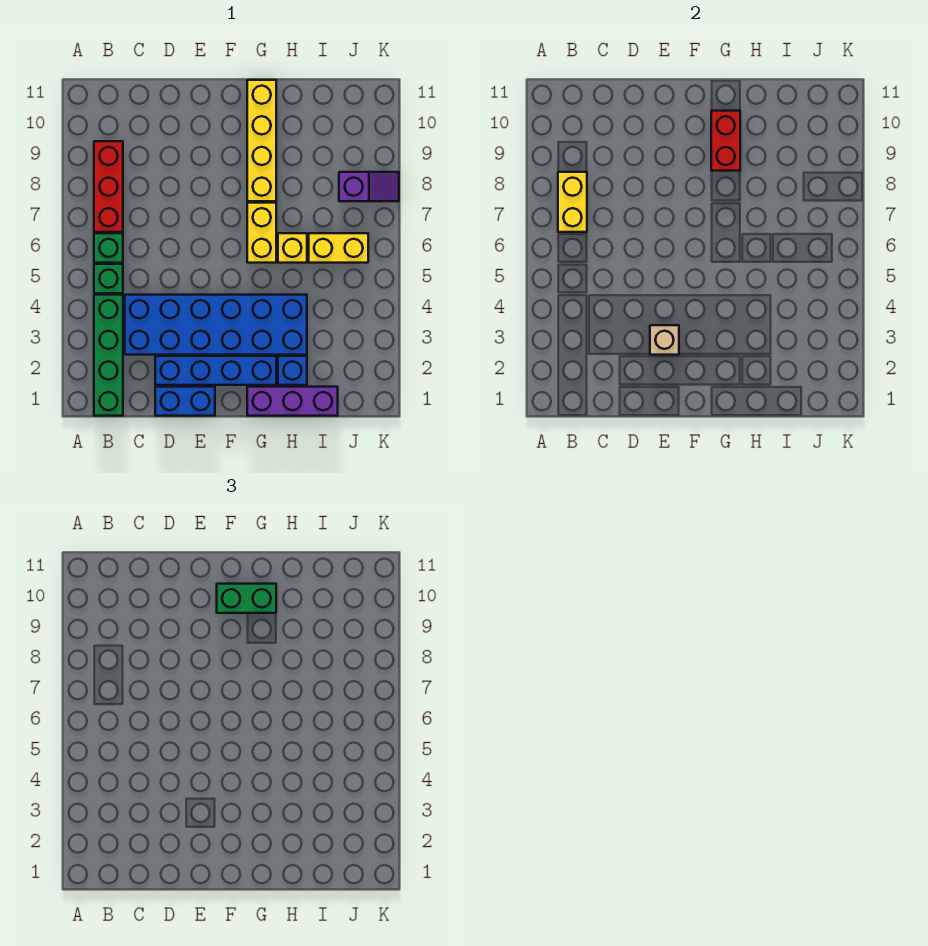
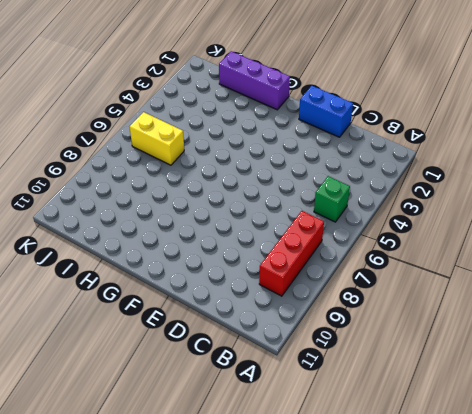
none -> green brick B1:B4 level 1
none -> green brick B6 level 1
none -> blue brick C3:H4 level 1

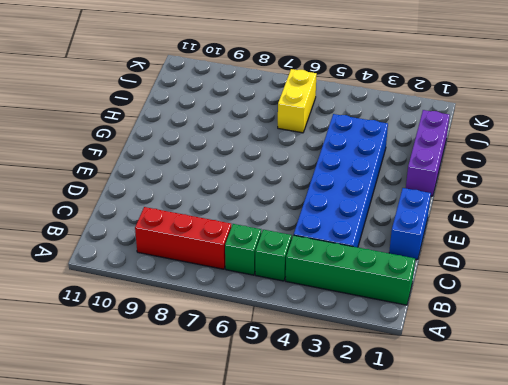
none -> blue brick D2:G2 level 1
none -> yellow brick G6:G7 level 1
none -> yellow brick G8:G11 level 1

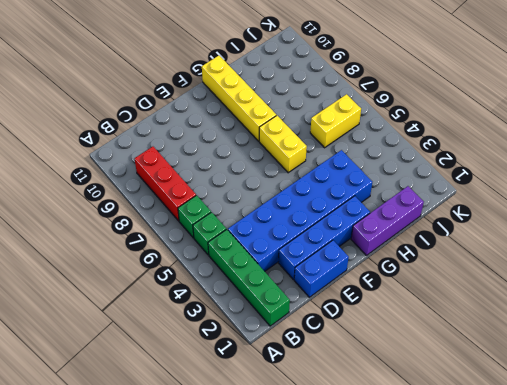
none -> blue brick H2 level 1
none -> yellow brick H6 level 1
none -> purple slope J8:K8 level 1 top J

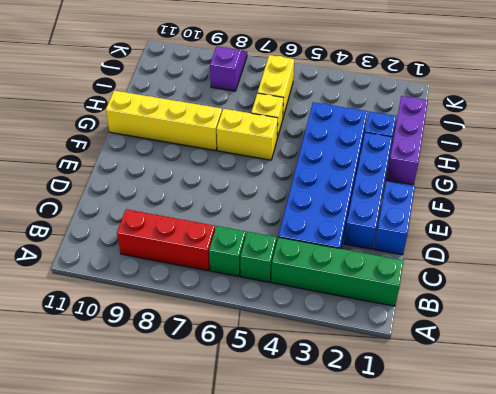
none -> yellow brick B7:B8 level 2
none -> tan brick E3 level 2
none -> red brick G9:G10 level 2

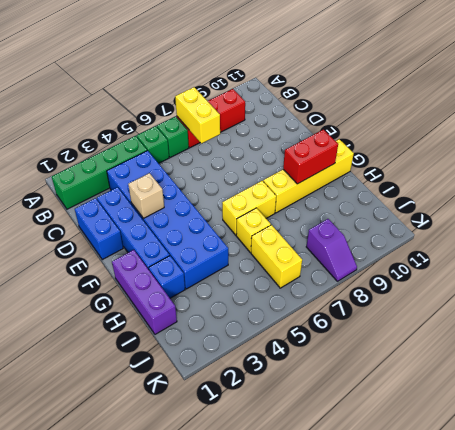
yellow brick B7:C7 level 2 -> yellow brick B7:B8 level 2
none -> green brick F10:G10 level 3

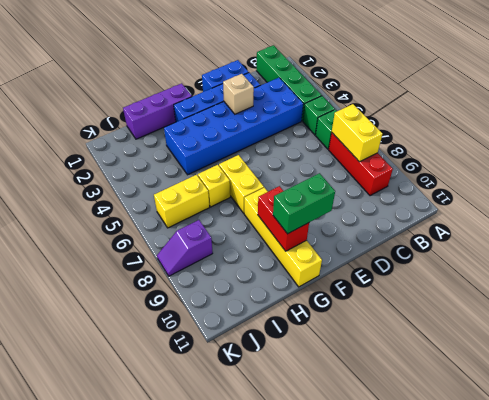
none -> blue brick H2 level 1

